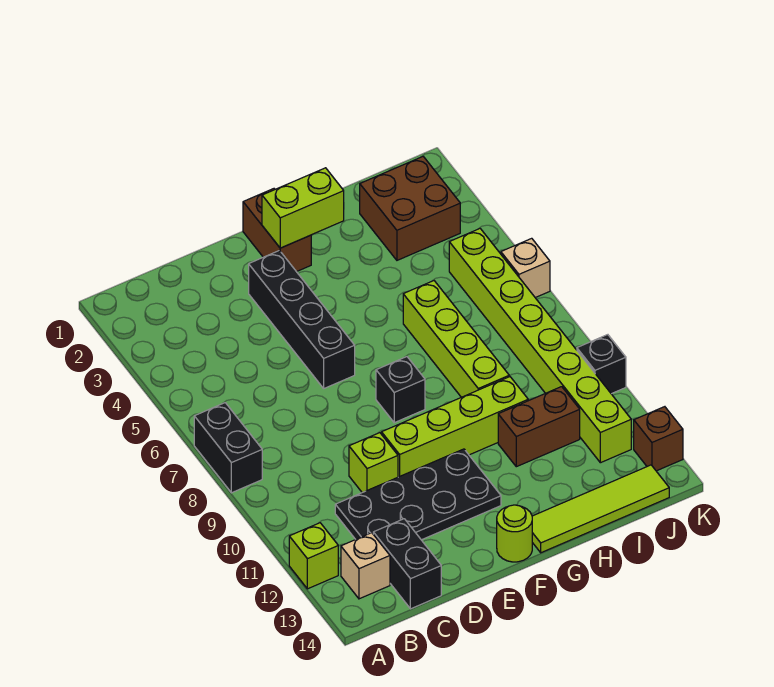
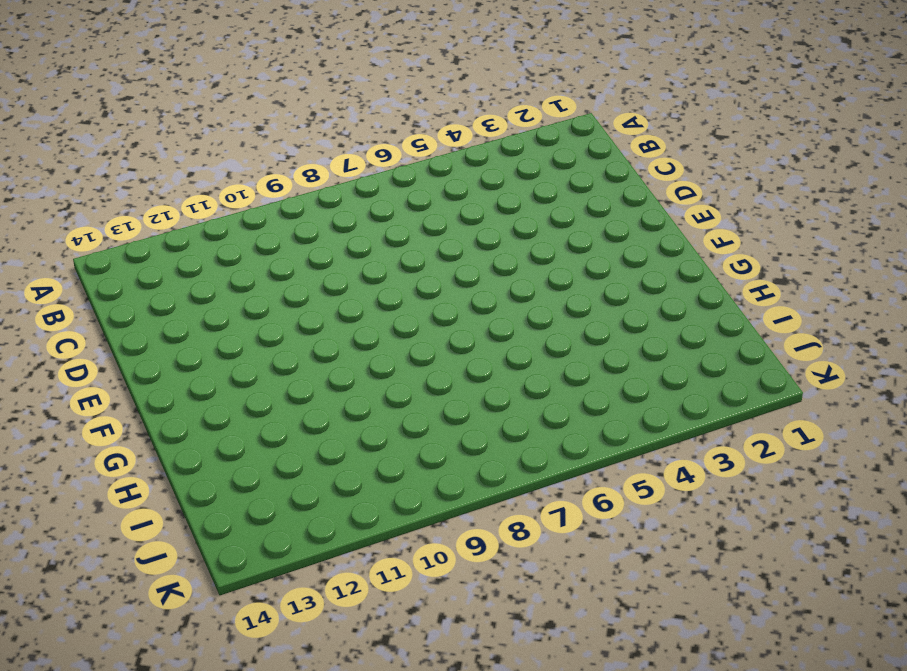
none -> black brick A7:A8 level 1
none -> lime brick A12 level 1
none -> tan brick B13 level 1

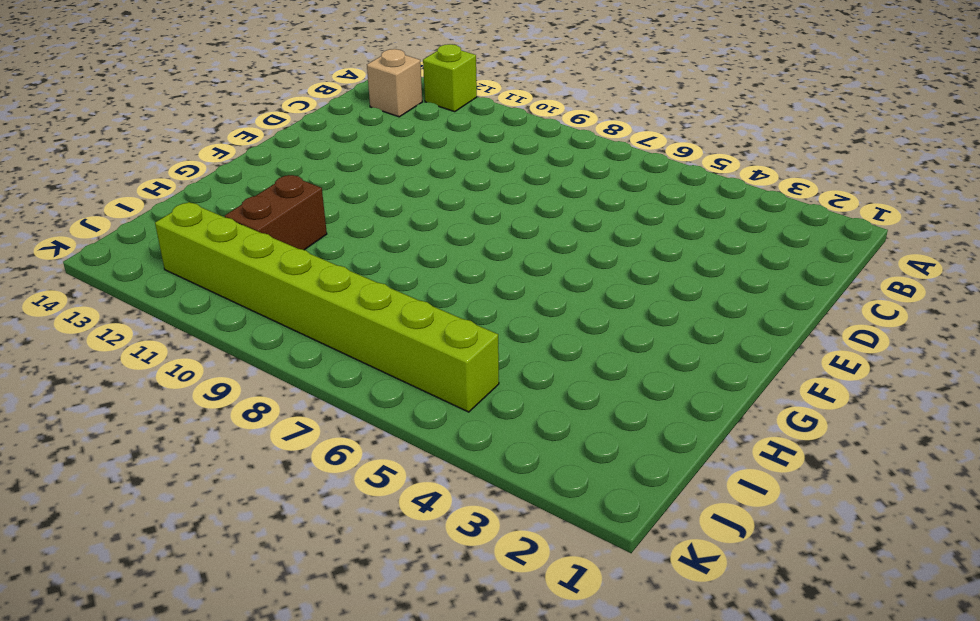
none -> black brick A7:A8 level 1
none -> black plate C11:F12 level 1
none -> black brick C13:C14 level 1

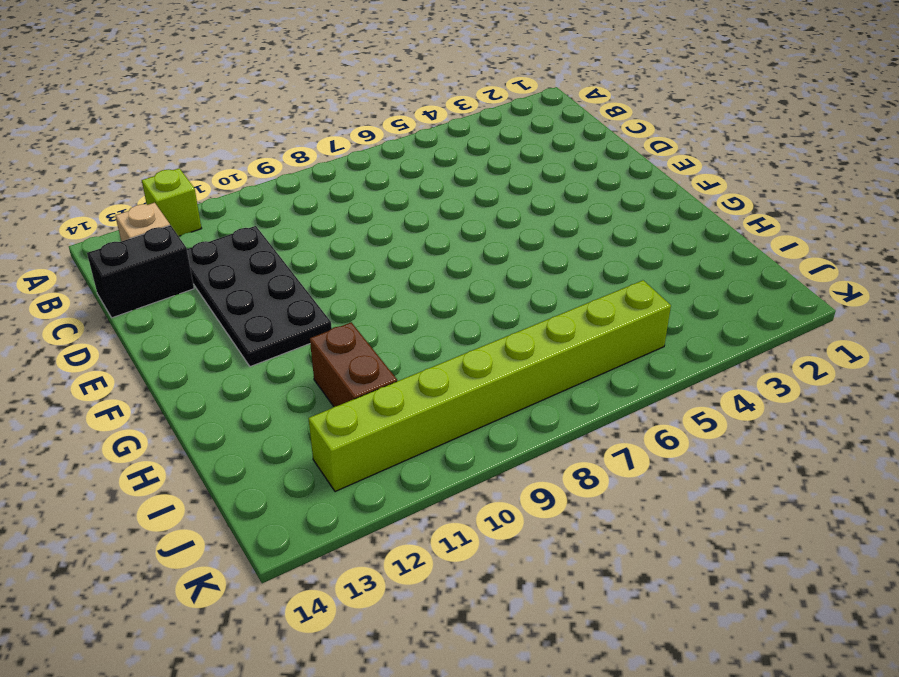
none -> black brick A7:A8 level 1
none -> lime brick D10 level 1
none -> black brick E3:E6 level 1

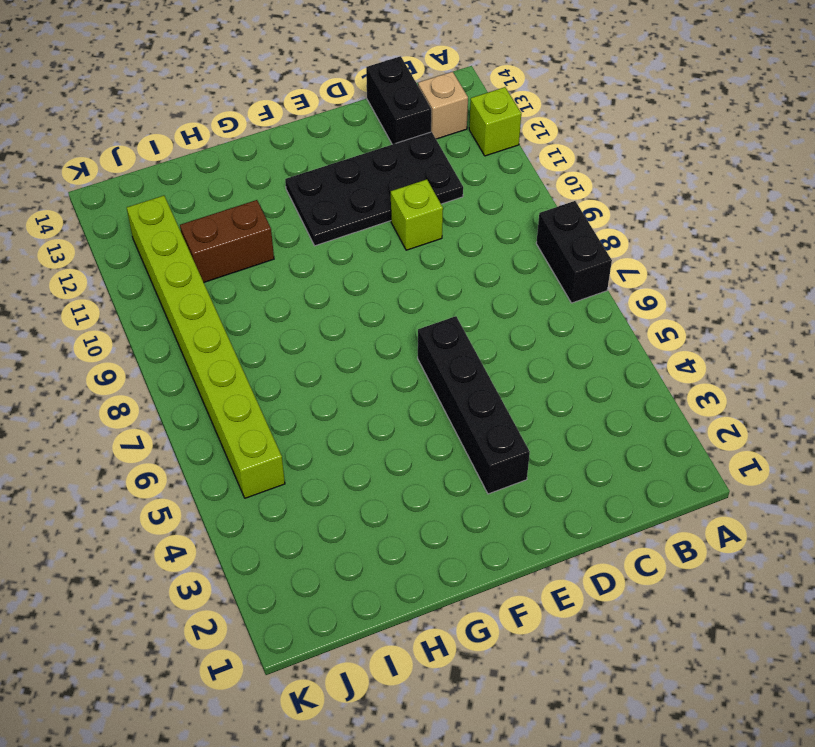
none -> lime brick E10:H10 level 1
none -> brown brick F1:F2 level 1
none -> black brick F8 level 1

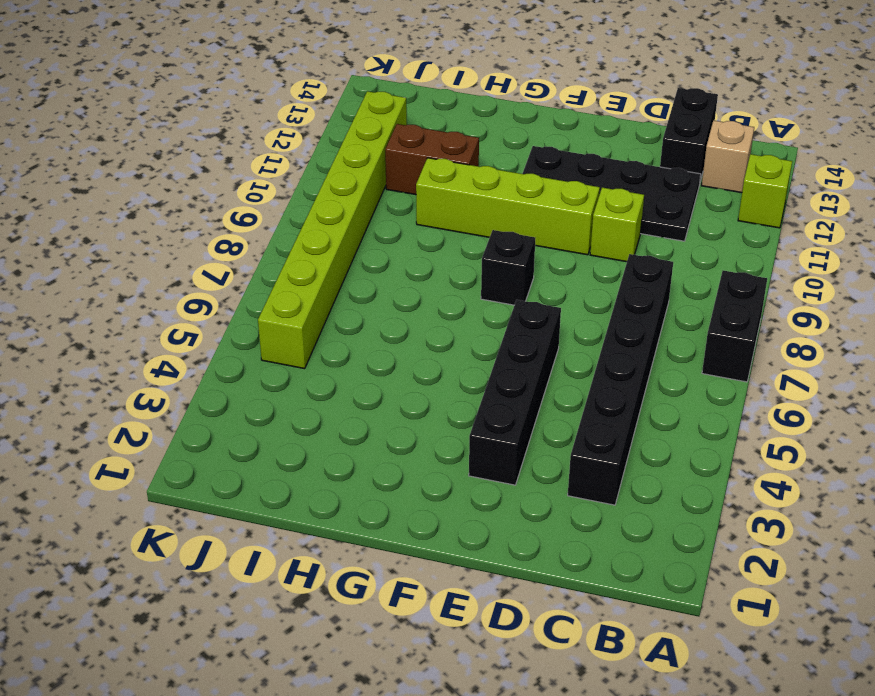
black brick C3:C8 level 1 -> none
none -> brown brick F1:F2 level 1
none -> lime round brick F14 level 1
none -> lime tile G14:J14 level 1

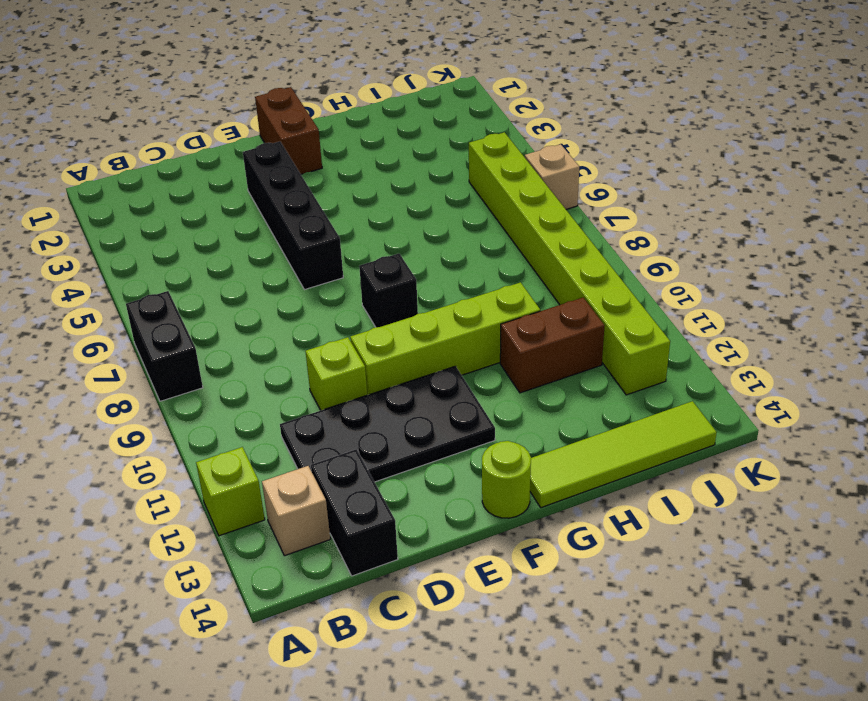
none -> lime brick H6:H9 level 1
none -> brown brick I2:J3 level 1
none -> black brick K10 level 1

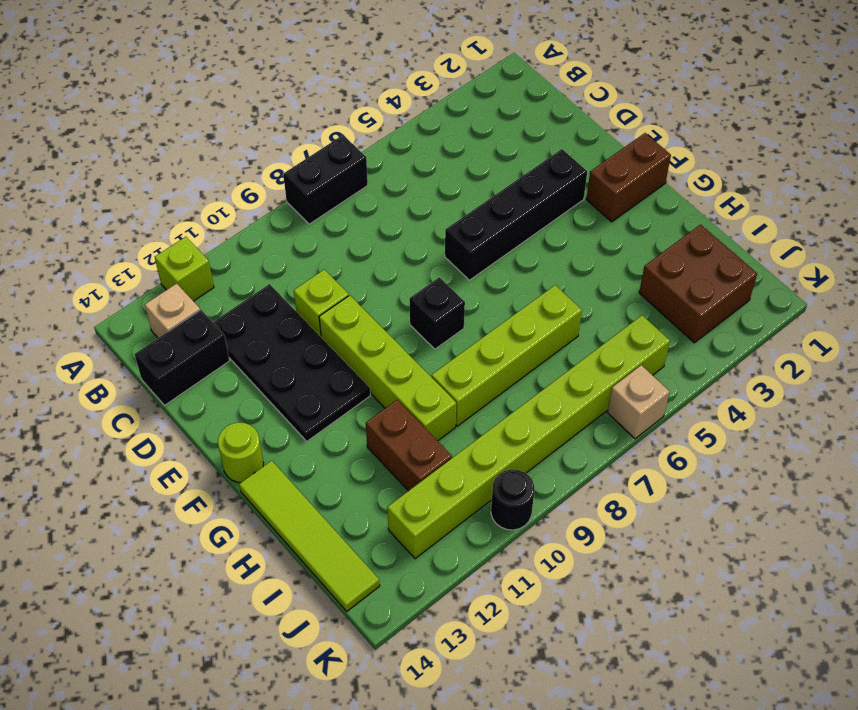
black round brick K10 level 1 -> black brick K10 level 1
none -> brown brick K13 level 1
none -> lime brick F2:G2 level 2

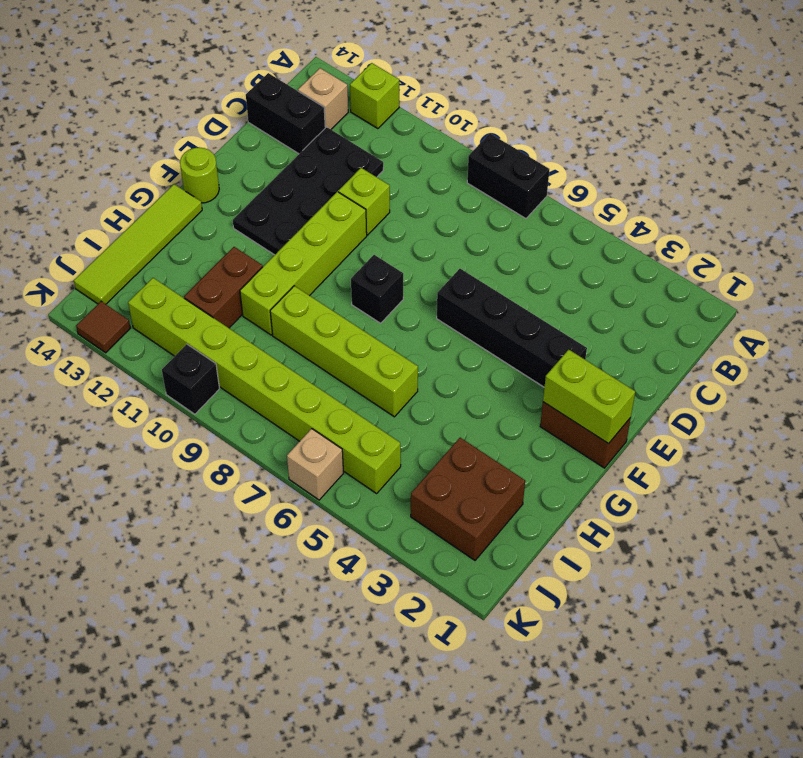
lime brick F1:F2 level 2 -> lime brick F2:G2 level 2
brown tile K13 level 1 -> brown brick K13 level 1

